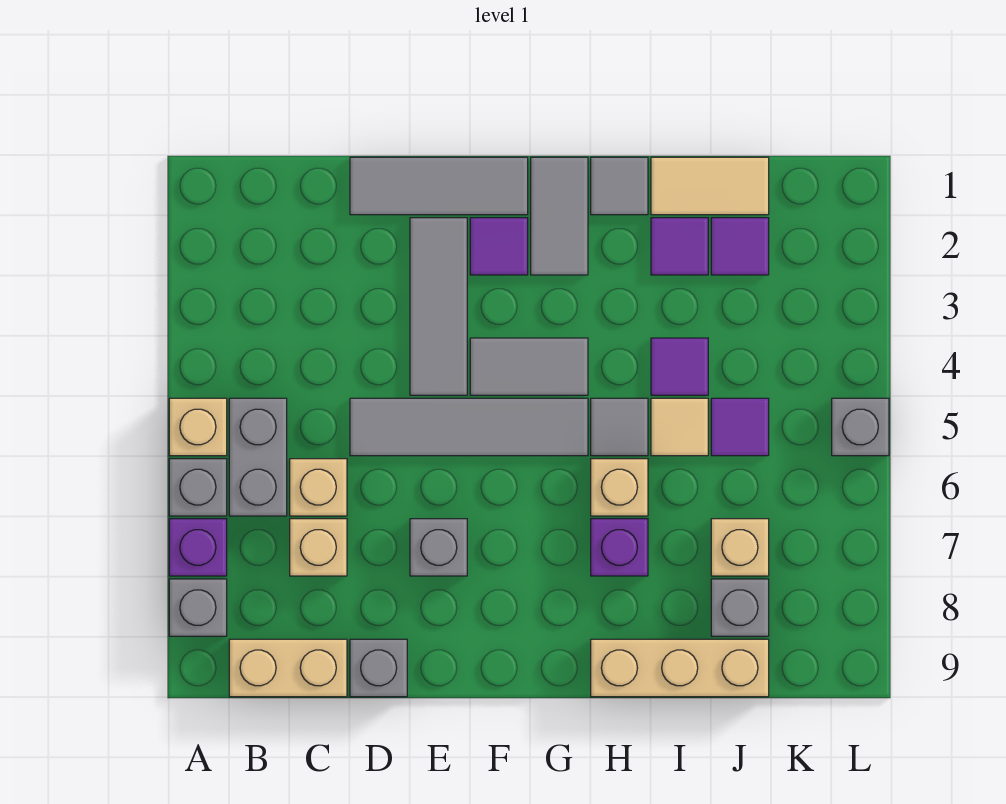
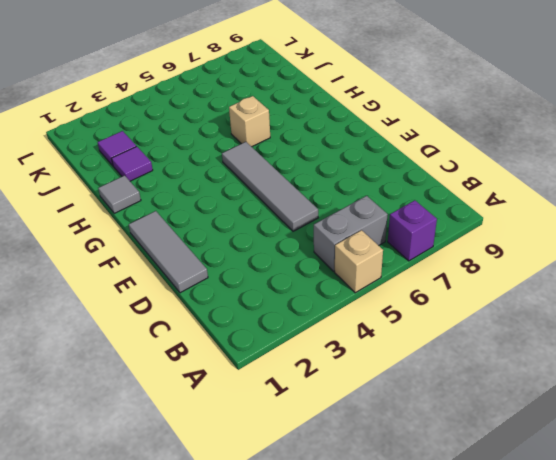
none -> grey brick A6 level 1
none -> grey brick A8 level 1
none -> tan brick B9:C9 level 1
none -> tan brick C6 level 1

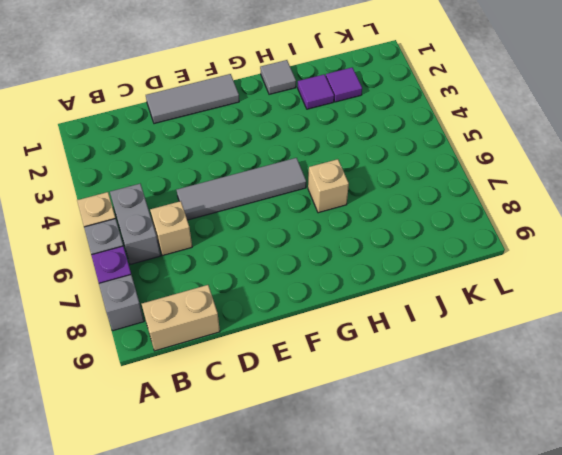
none -> tan brick C7 level 1
none -> grey brick D9 level 1
none -> grey tile E2:E4 level 1
none -> grey brick E7 level 1

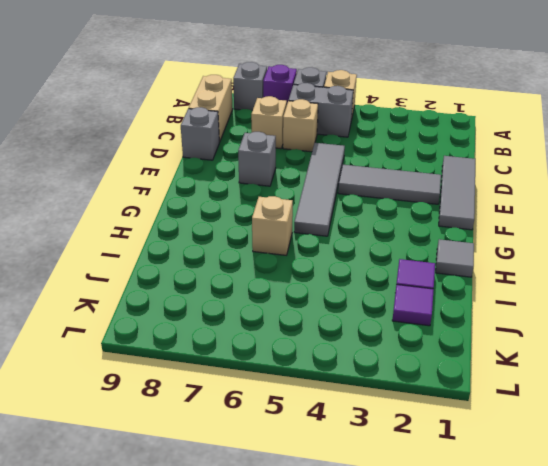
none -> purple tile F2 level 1
none -> grey tile F4:G4 level 1
none -> grey tile G1:G2 level 1
none -> grey tile H5 level 1

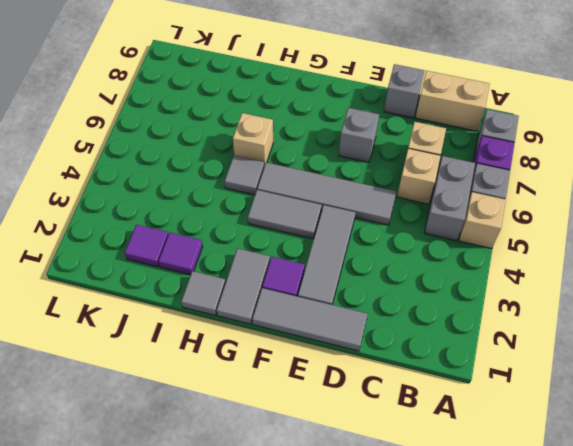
none -> purple brick H7 level 1
none -> tan brick H9:J9 level 1
none -> tan tile I1:J1 level 1
none -> purple tile I4 level 1

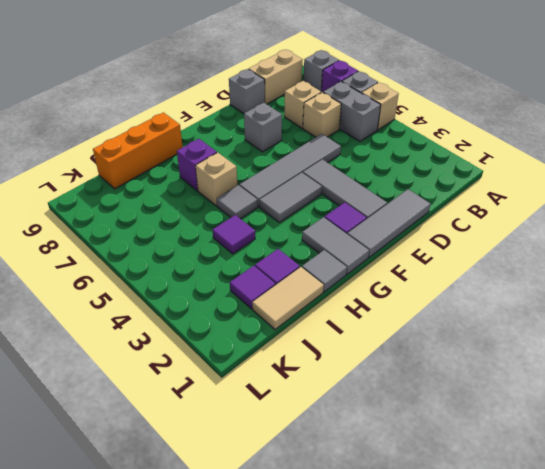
orange brick H9:J9 level 1 -> tan brick H9:J9 level 1
none -> tan tile I5 level 1
none -> purple tile J5 level 1
none -> tan brick J7 level 1
none -> grey brick J8 level 1

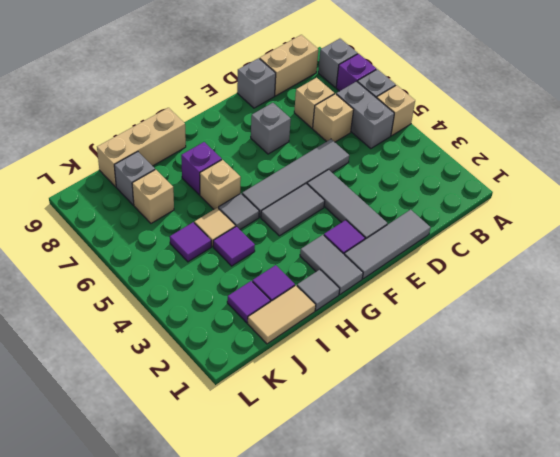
none -> grey brick L5 level 1

